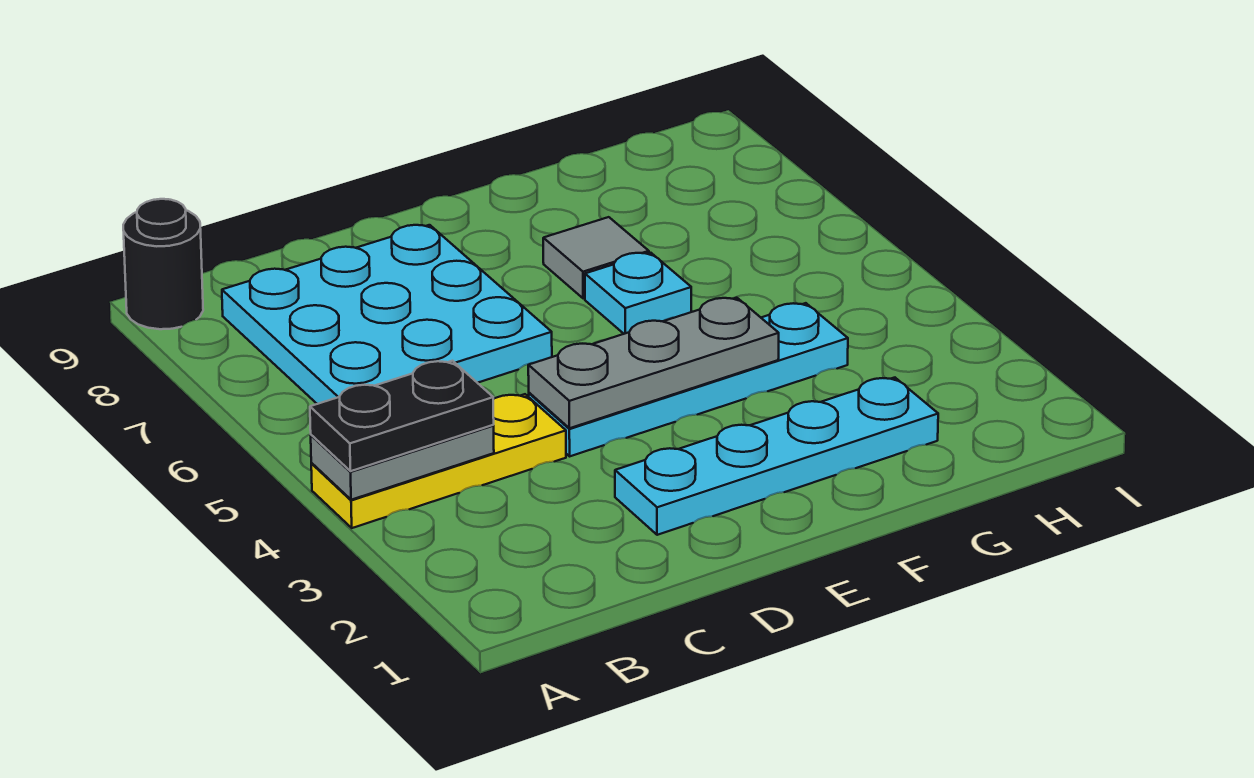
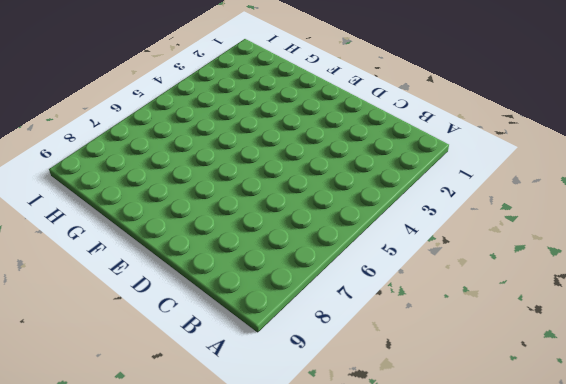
none -> yellow plate A4:C4 level 1
none -> black round brick A9 level 1

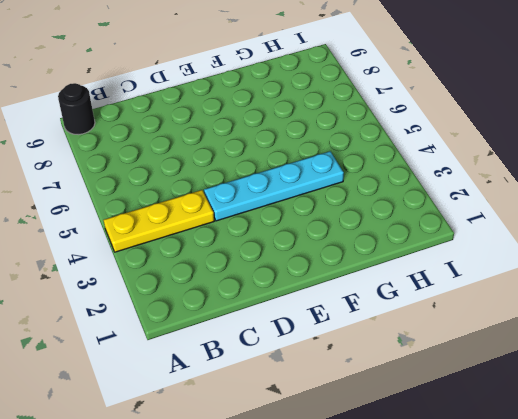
none -> cyan plate B6:D8 level 1
none -> cyan plate D2:G2 level 1

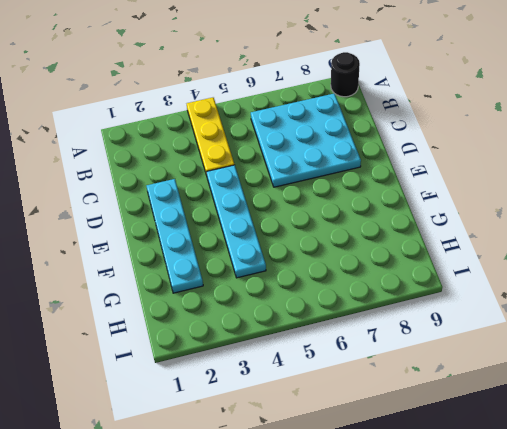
none -> cyan plate F6 level 1
none -> grey tile F7 level 1

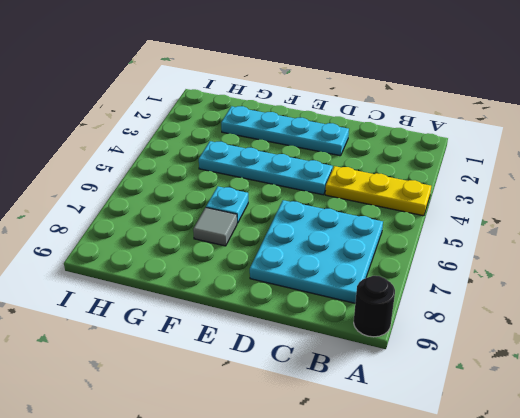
none -> grey plate A4:B4 level 2
none -> grey plate D4:F4 level 2

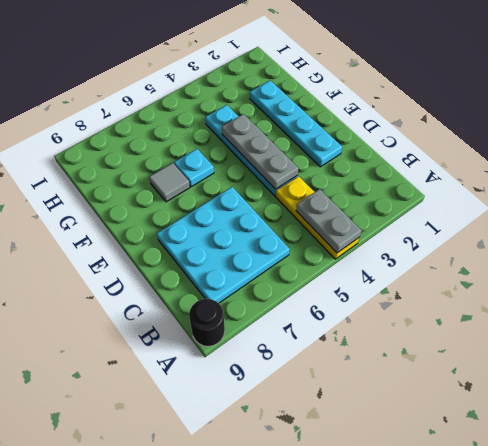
none -> black plate A4:B4 level 3

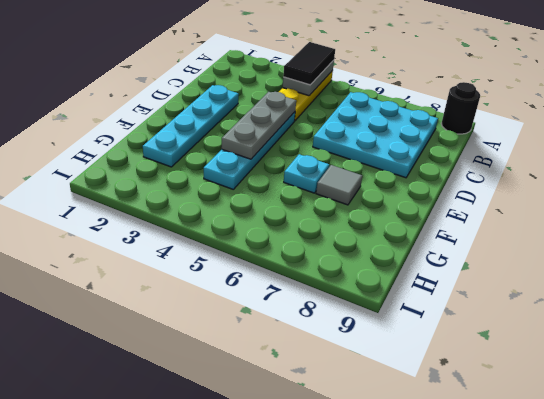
black tile A4:B4 level 3 -> black plate A4:B4 level 3

